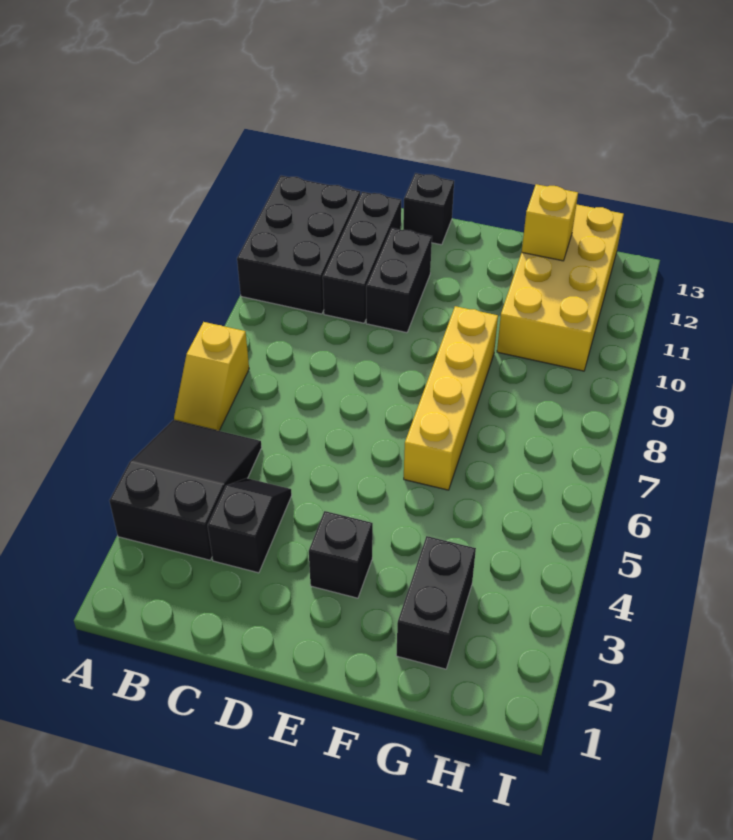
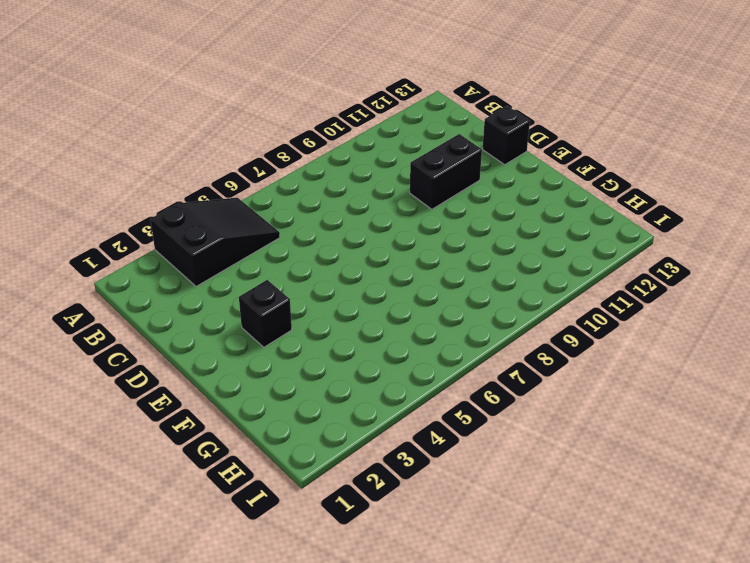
none -> yellow slope A6:A7 level 1 top 7
none -> black brick A10:B12 level 1
none -> black slope C3:C4 level 1 top 3

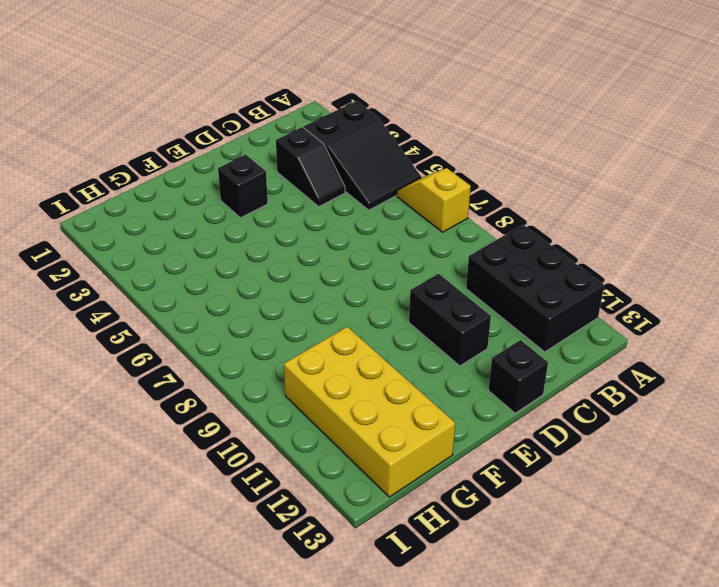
none -> black brick C10:C12 level 1
none -> yellow brick F6:F9 level 1
none -> black brick G2:G3 level 1

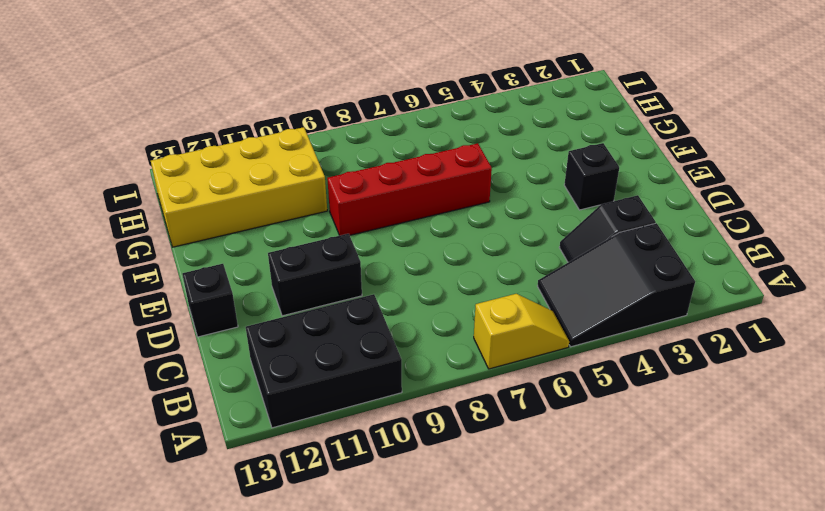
red brick F6:F9 level 1 -> yellow brick F6:F9 level 1
none -> black brick C10:C12 level 1
none -> black brick G2:G3 level 1
none -> yellow brick G12 level 2

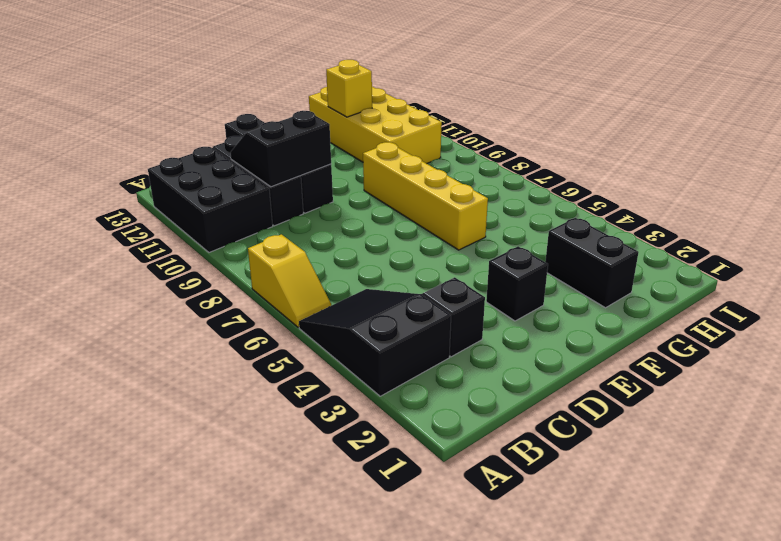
black slope C10:D11 level 2 top 10 -> none

